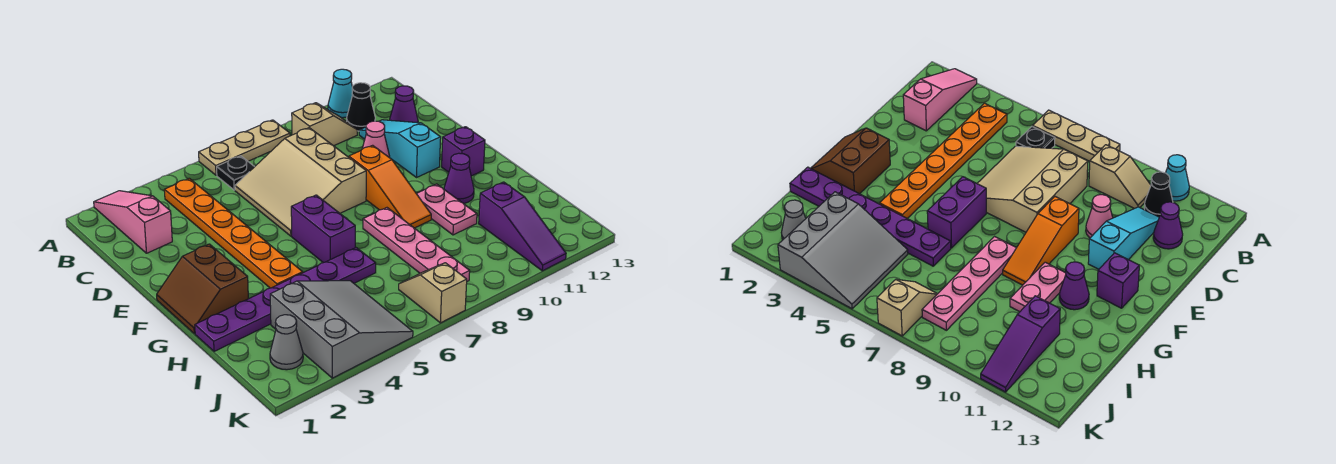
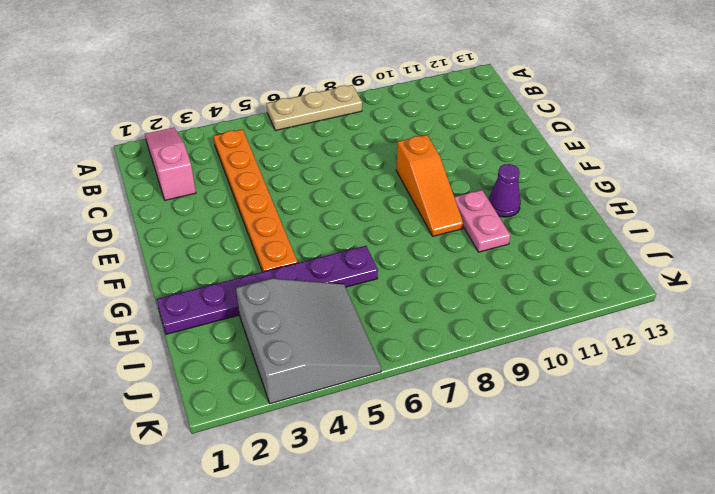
none -> cyan cone A11 level 1
none -> black plate B6 level 1
none -> tan slope B9:B10 level 1 top 9

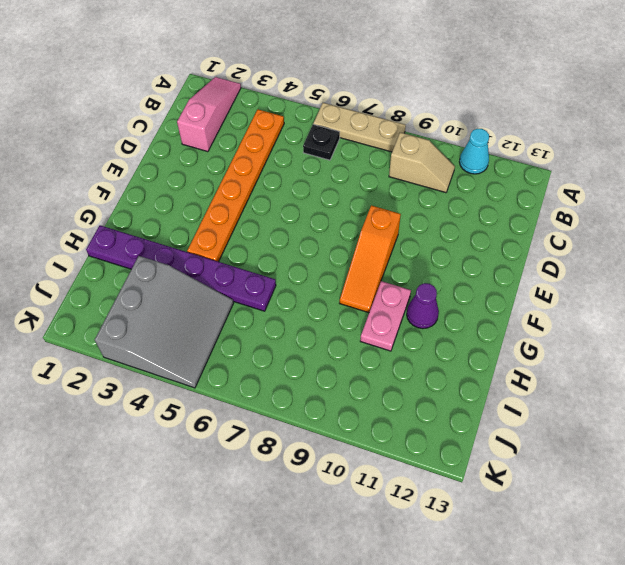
none -> black cone B11 level 1
none -> tan slope C6:E8 level 1 top 8
none -> cyan slope C11:E11 level 1 top E

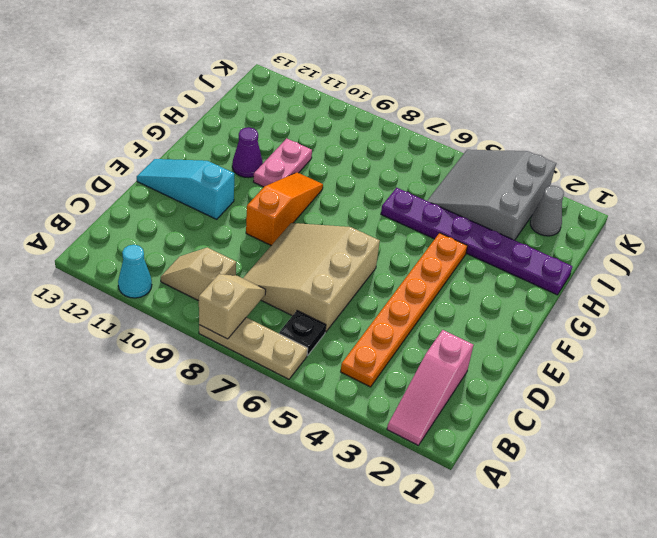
tan slope A8:B8 level 2 top A -> tan slope J7:K7 level 1 top K
tan slope C6:E8 level 1 top 6 -> tan slope C6:E8 level 1 top 8
cyan slope E11:E13 level 1 top 11 -> cyan slope C11:E11 level 1 top E
none -> black cone B11 level 1
none -> purple cone C12 level 1
none -> pink cone D10 level 1

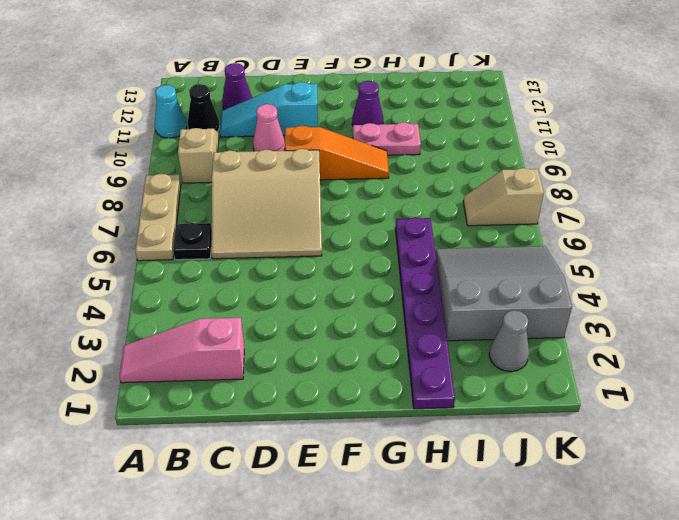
none -> orange plate B4:G4 level 1
none -> brown slope F1:G2 level 1 top 2
none -> purple brick F6:G6 level 1

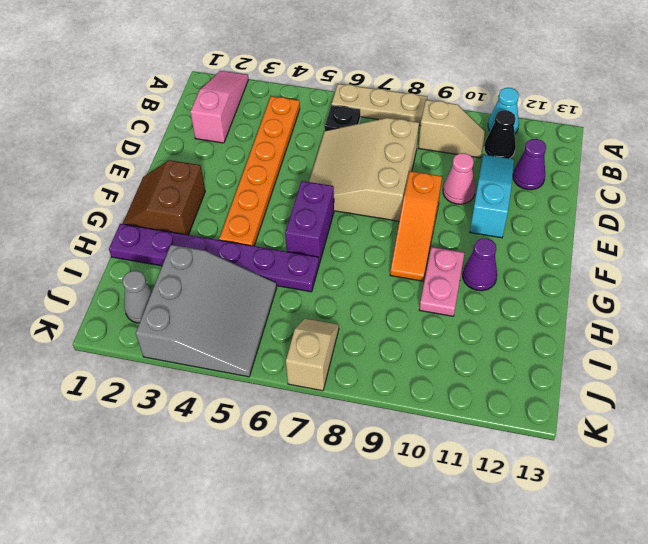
none -> purple brick F12 level 1
none -> pink plate G8:J8 level 1
none -> purple slope I11:K11 level 1 top I

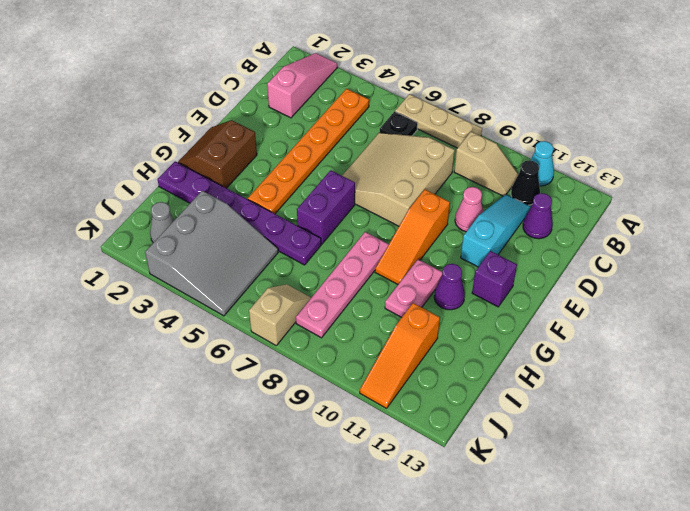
orange slope I11:K11 level 1 top I -> purple slope I11:K11 level 1 top I

